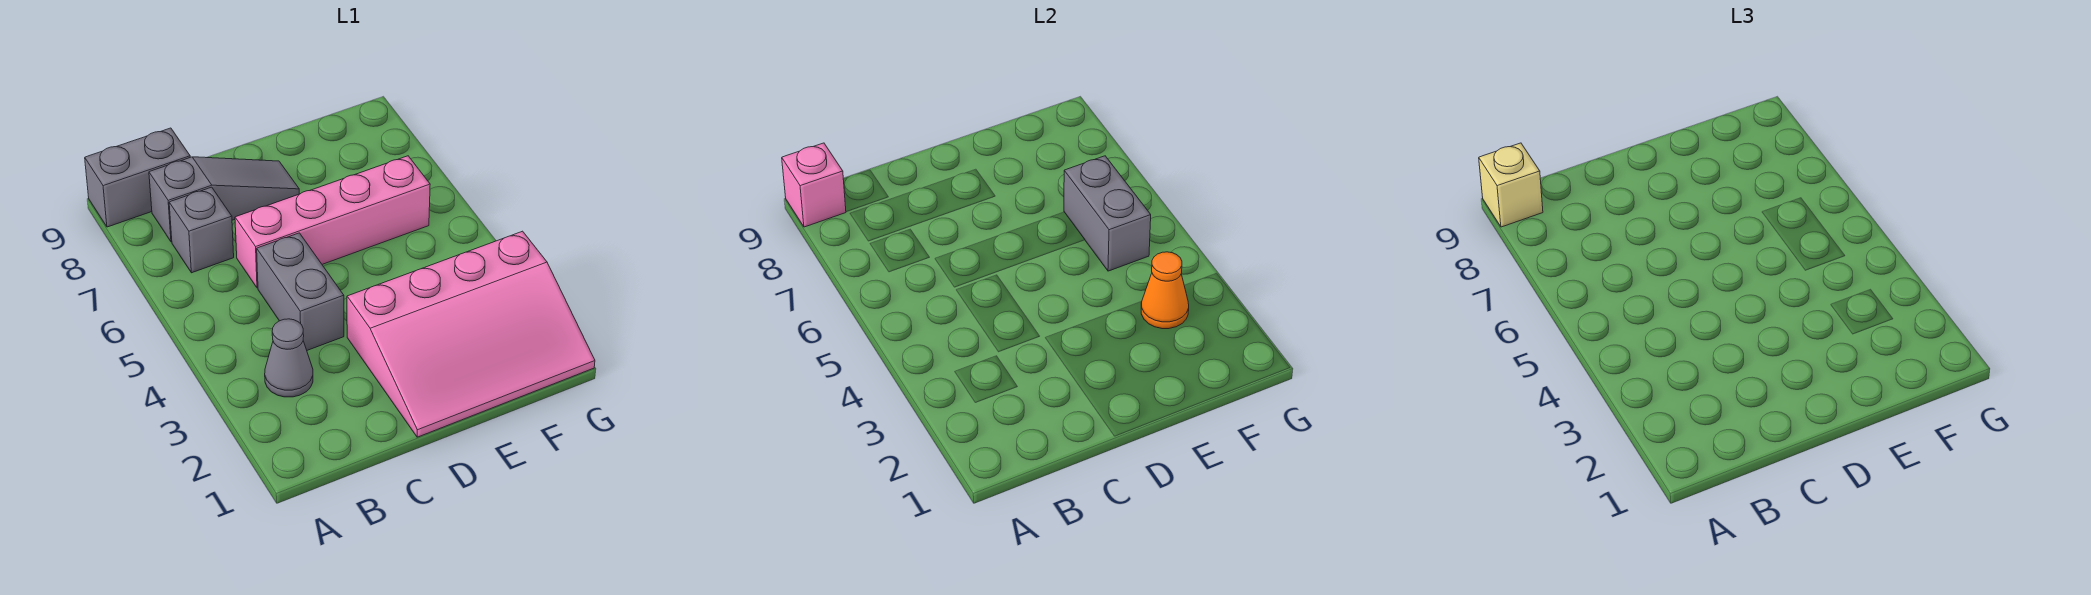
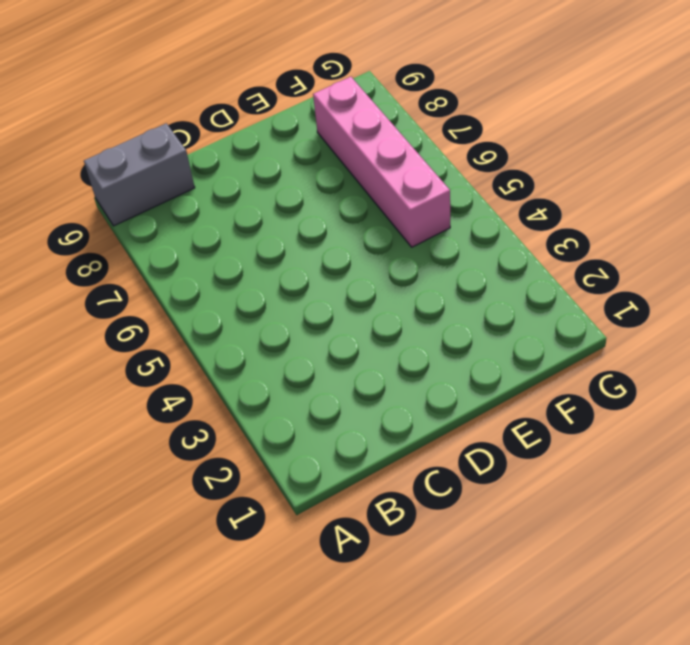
pink brick F5:F8 level 1 -> pink brick C6:F6 level 1
none -> grey cone B3 level 1
none -> grey brick B7 level 1

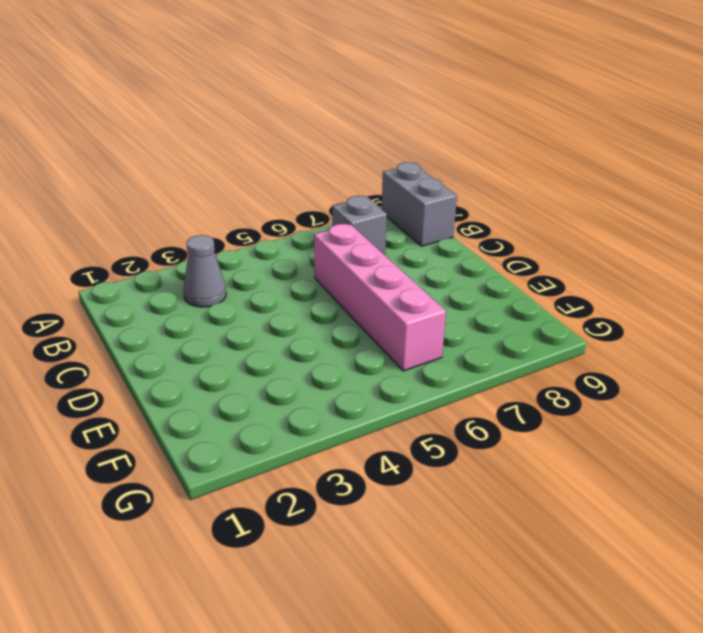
none -> grey slope B8:D8 level 1 top B
none -> grey brick C4:C5 level 1

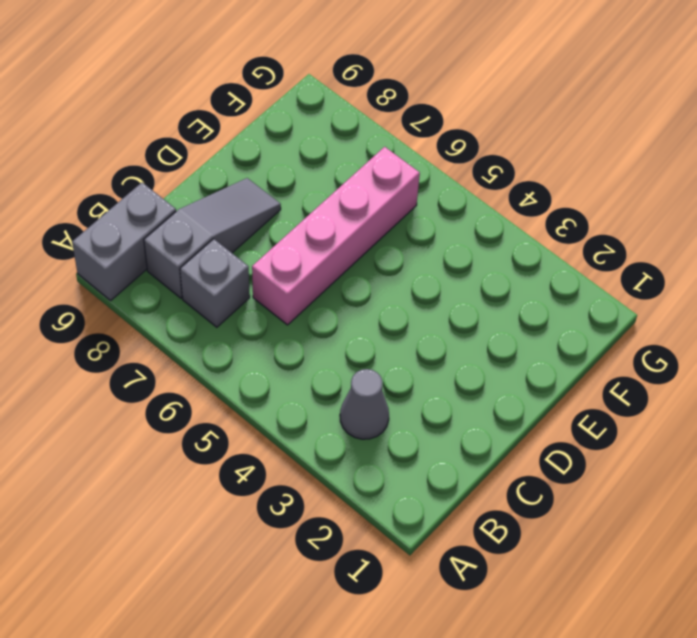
none -> grey brick C4:C5 level 1
none -> pink slope D1:G3 level 1 top 3

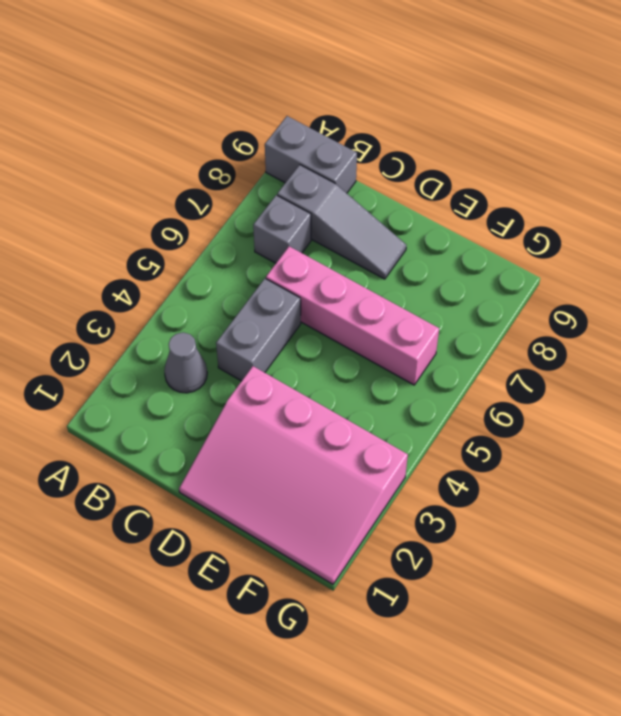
none -> pink brick A9 level 2
none -> orange cone F3 level 2

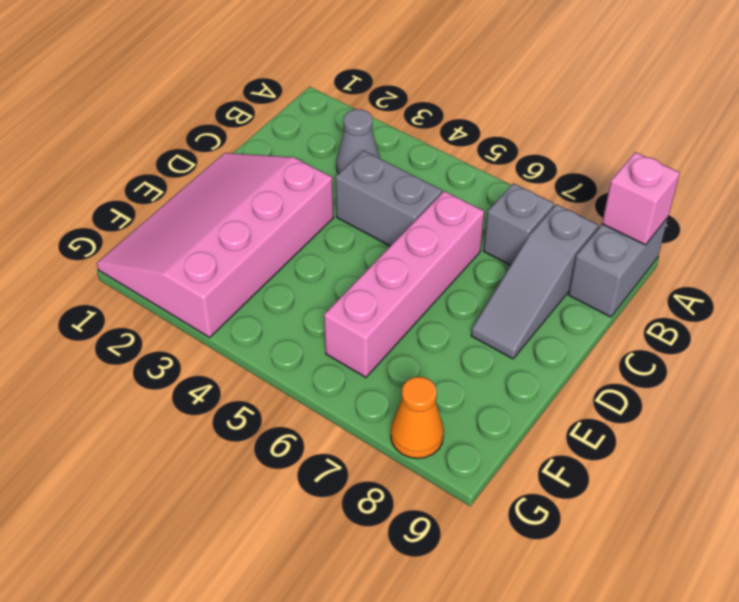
orange cone G8 level 1 -> orange cone F3 level 2
none -> grey brick F5:F6 level 2
none -> tan brick A9 level 3

